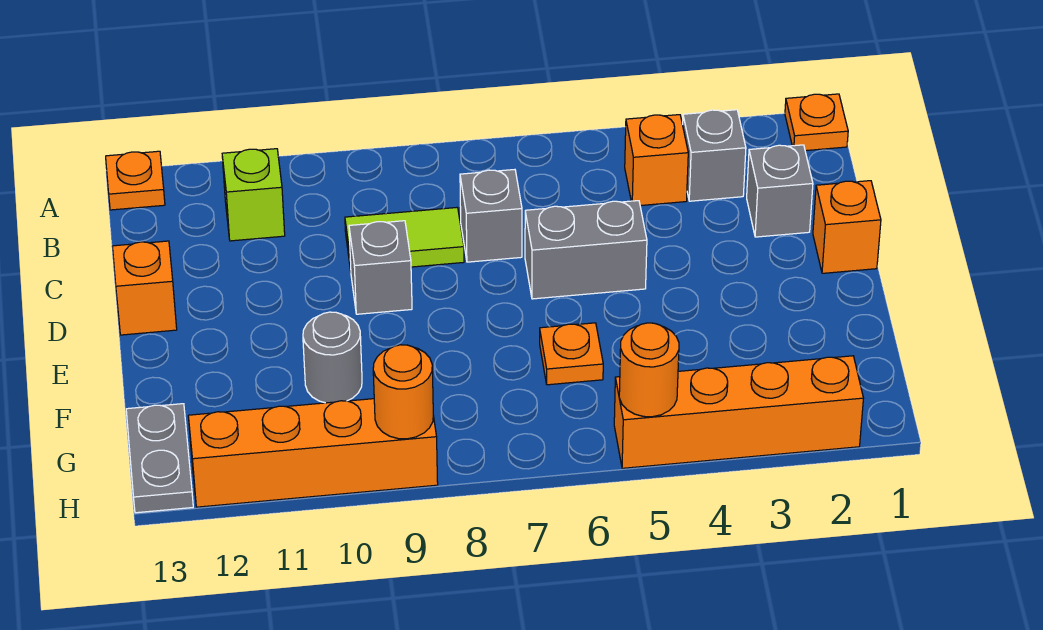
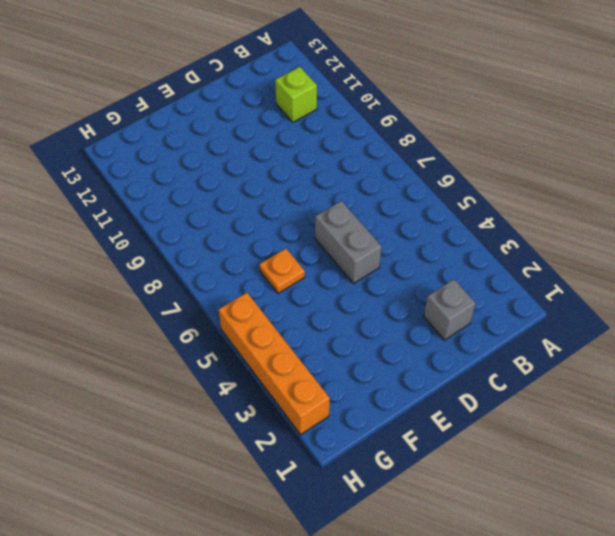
none -> orange plate A1 level 1
none -> orange plate A13 level 1
none -> grey brick B3 level 1

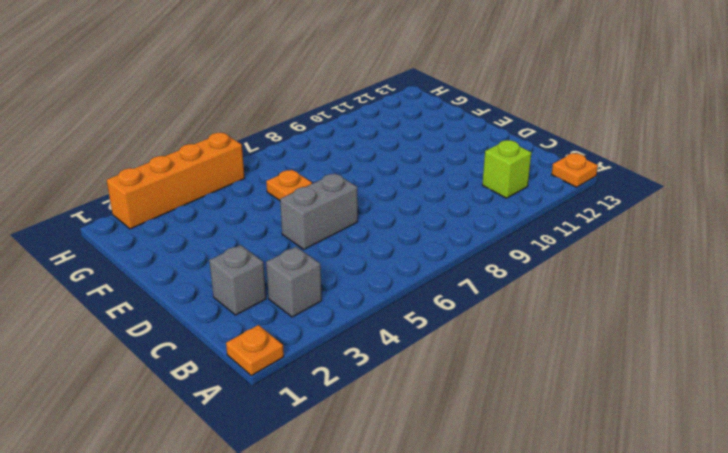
none -> orange brick B4 level 1
none -> grey brick C7 level 1
none -> lime tile C8:C9 level 1

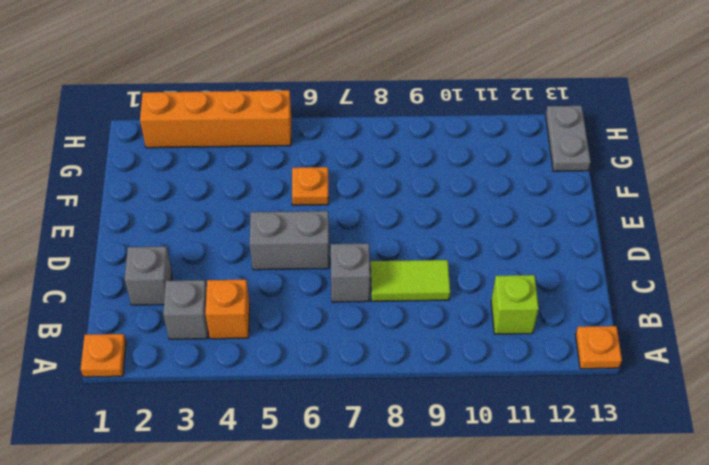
none -> orange brick D1 level 1
none -> grey brick D9 level 1
none -> orange brick D13 level 1

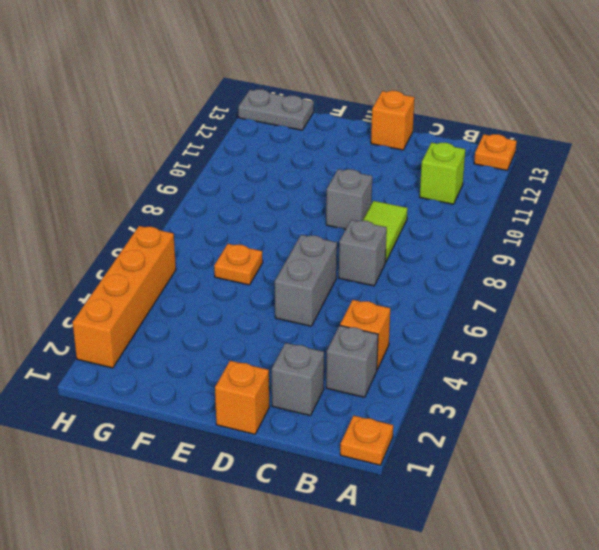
none -> grey round brick F10 level 1
none -> orange brick H9:H12 level 1
none -> orange round brick H5 level 2

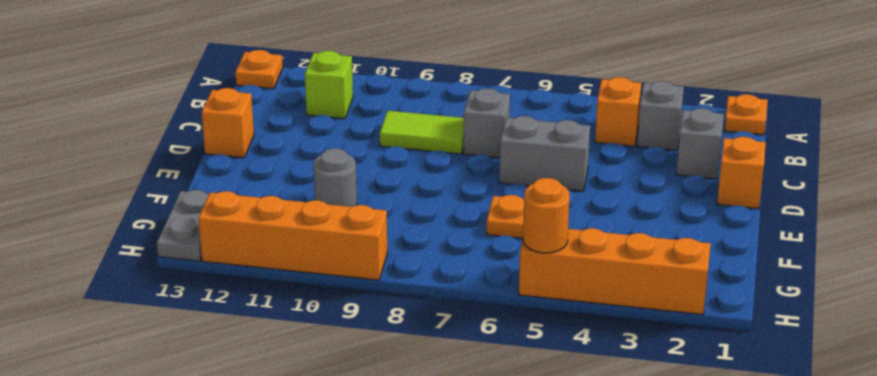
none -> grey brick D9 level 1
none -> orange round brick H9 level 2

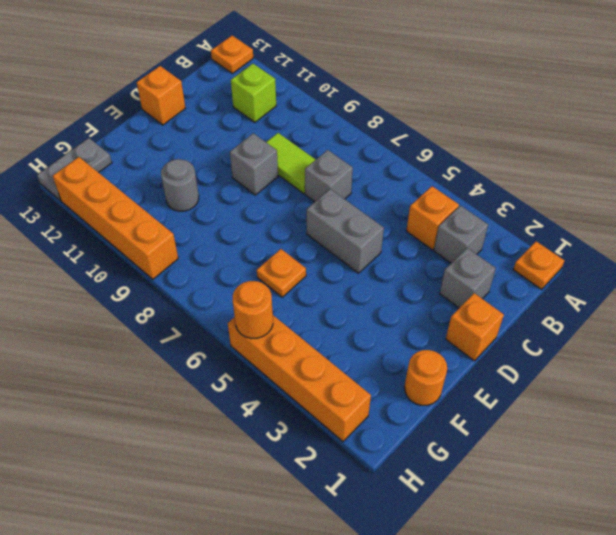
orange round brick F1 level 1 -> orange round brick H9 level 2

